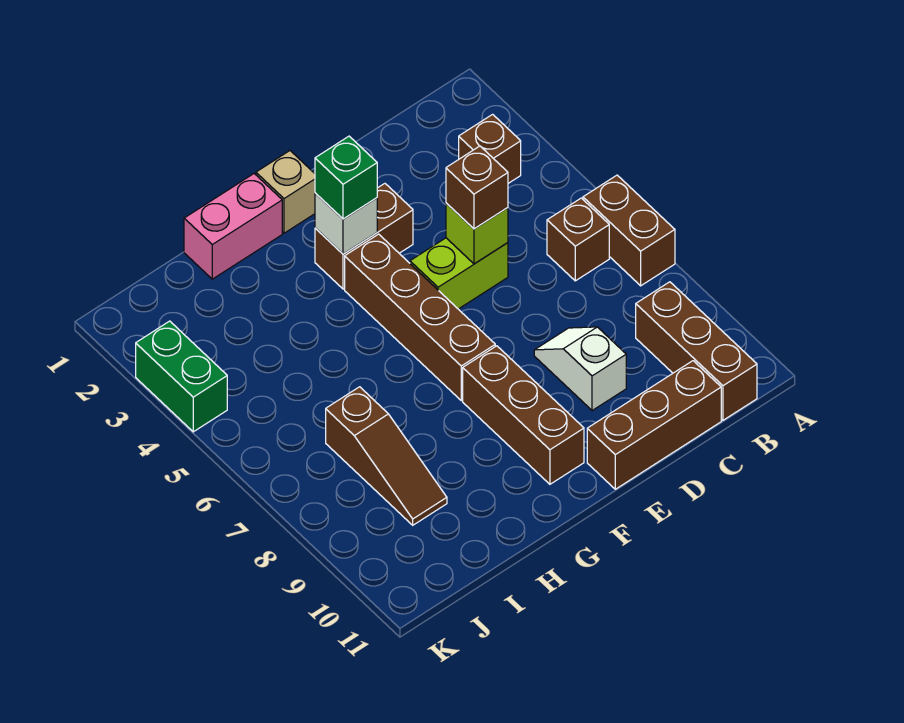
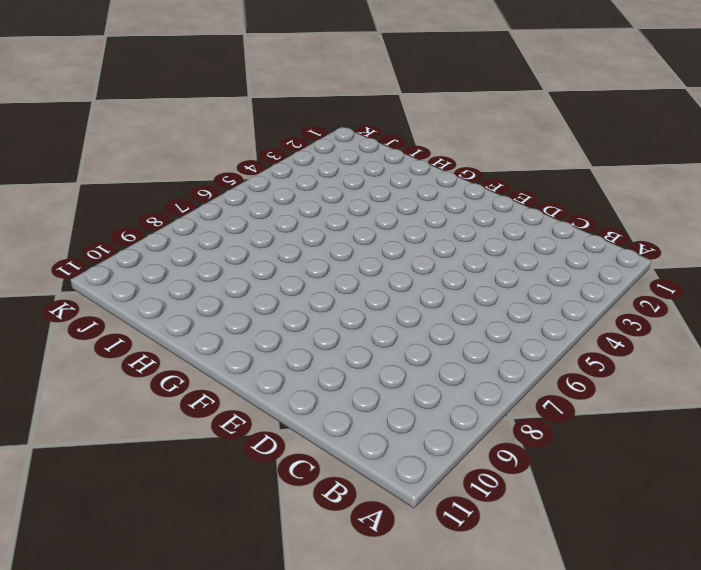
none -> brown brick A6:A7 level 1
none -> brown brick B3 level 1
none -> brown brick B6 level 1

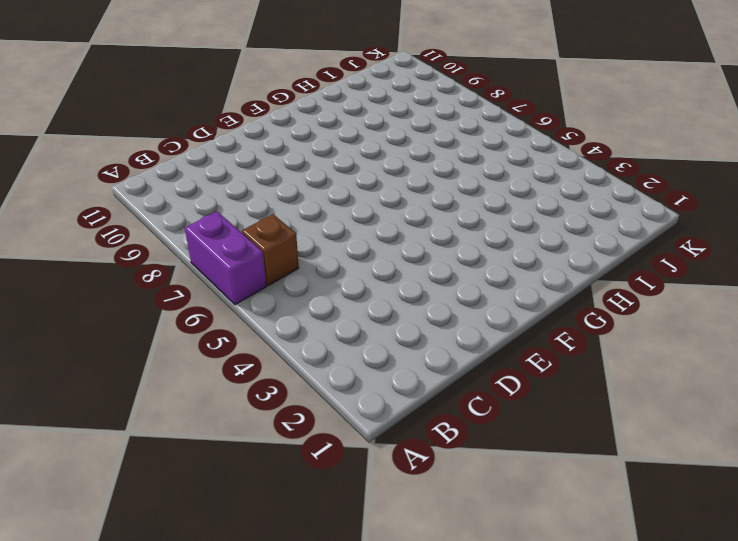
purple brick A6:A7 level 1 -> brown brick A6:A7 level 1
none -> brown brick B3 level 1
none -> brown brick B9:B11 level 1
none -> brown brick C11:E11 level 1

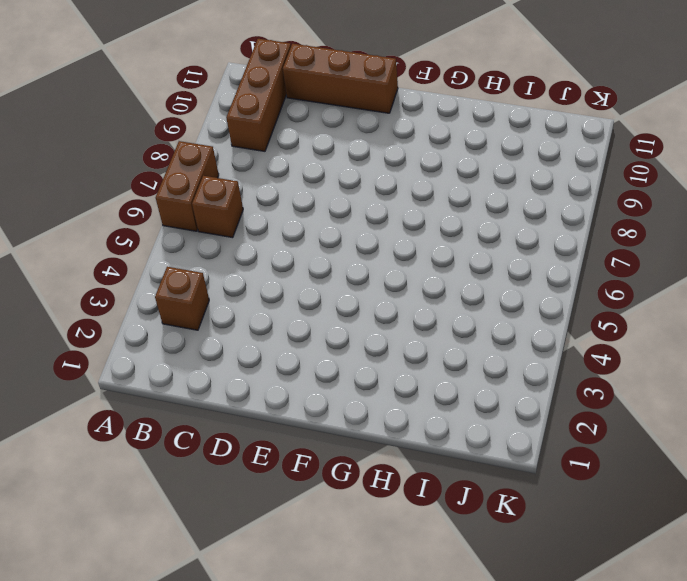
none -> lime brick D5:E5 level 1
none -> white slope D8:D9 level 1 top 9
none -> brown brick E3:F3 level 1

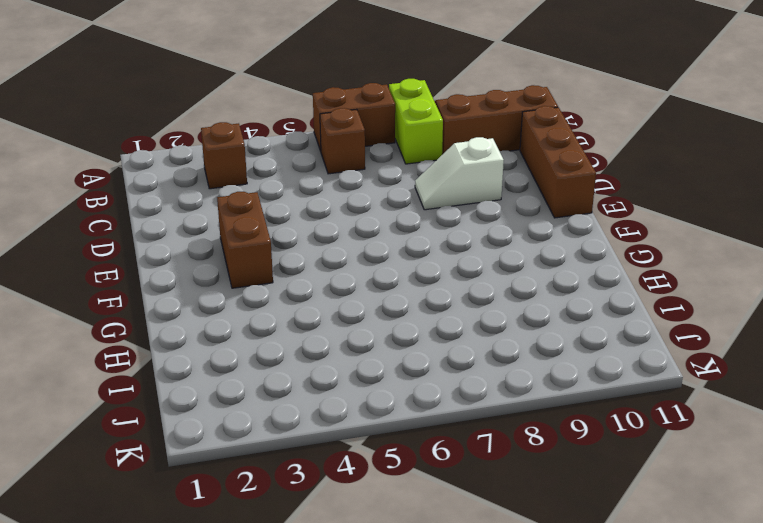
lime brick A8:B8 level 1 -> lime brick D5:E5 level 1
none -> tan brick F1 level 1
none -> brown brick F4:F7 level 1
none -> brown brick F8:F10 level 1

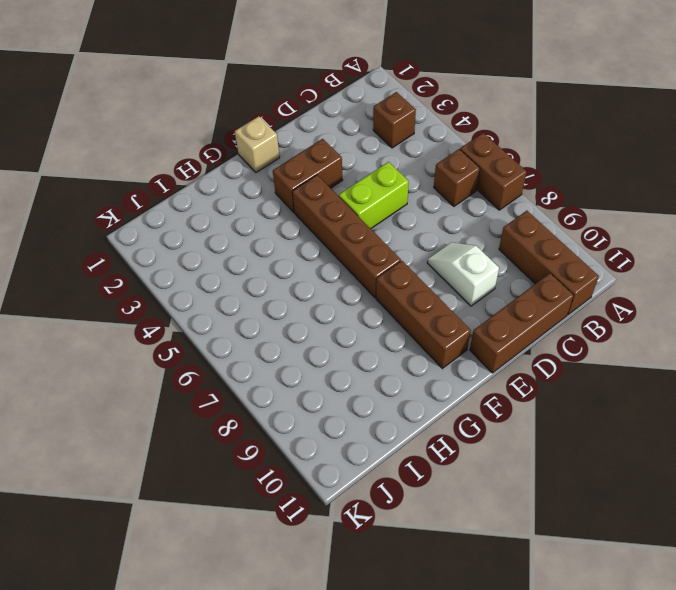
none -> pink brick G1:H1 level 1
none -> brown slope I7:I9 level 1 top 7
none -> green brick K3:K4 level 1

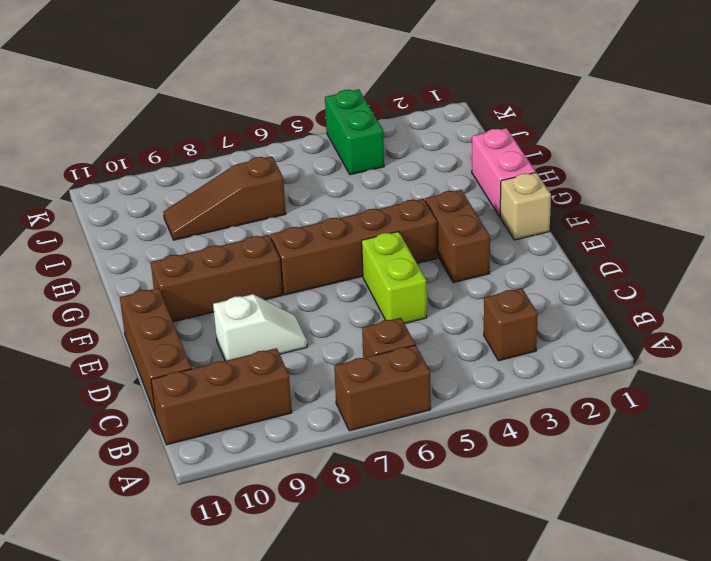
green brick J4:K4 level 1 -> green brick K3:K4 level 1
none -> lime brick D5 level 2
none -> white brick F3 level 2
none -> brown brick D5 level 3

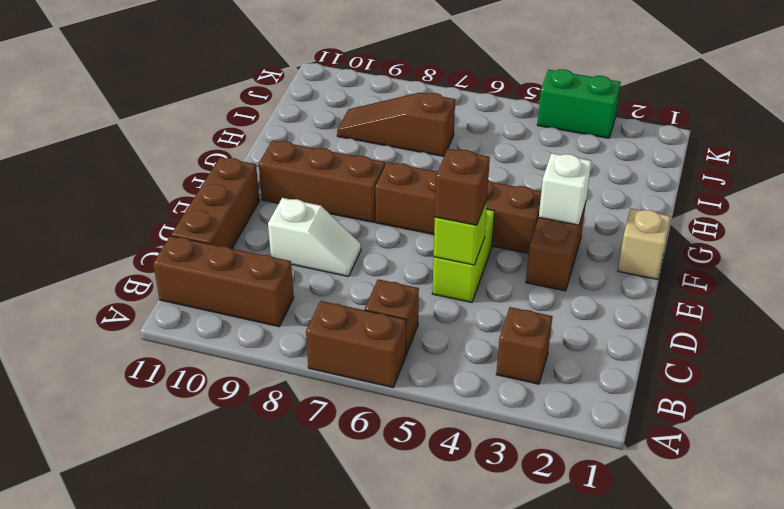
none -> pink brick G1:H1 level 1
none -> green brick F3 level 3

